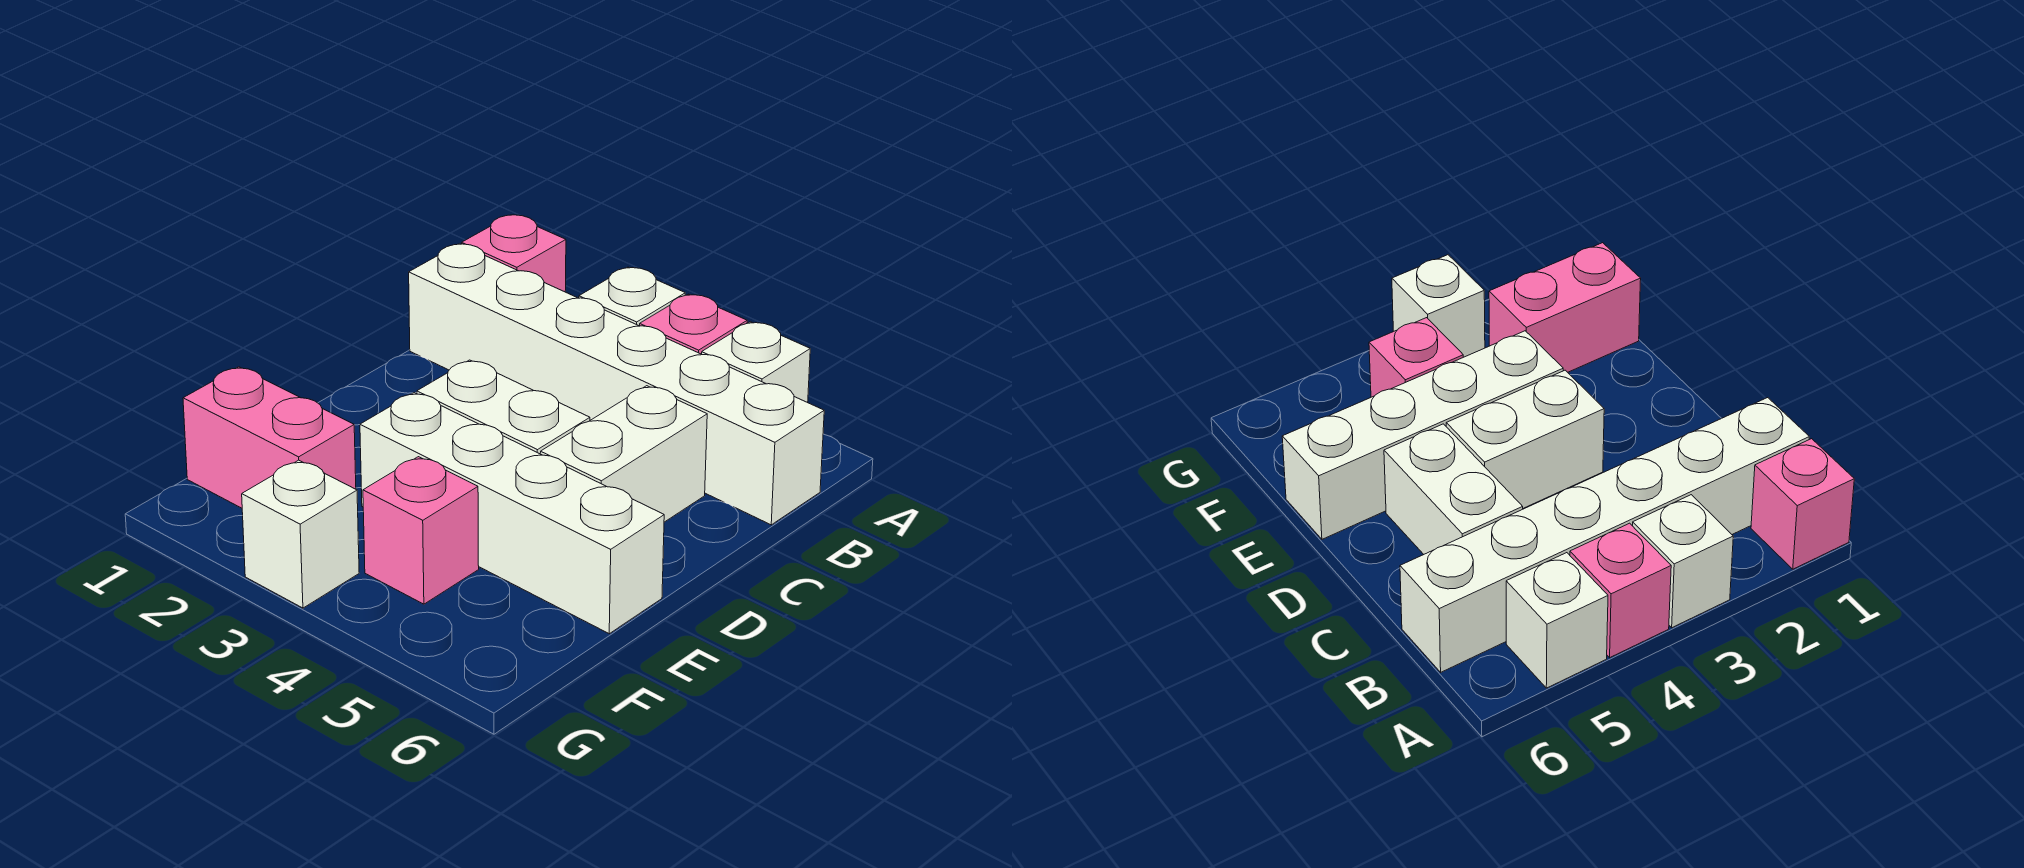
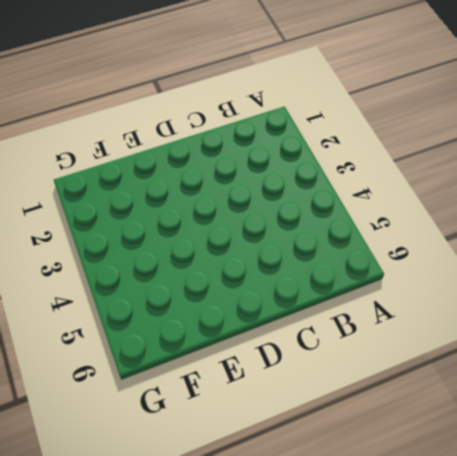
none -> pink brick A1 level 1
none -> white brick A3 level 1

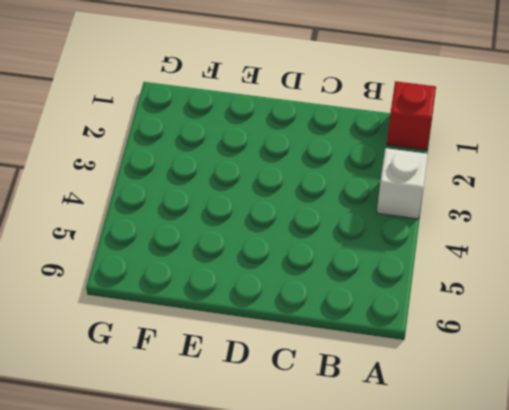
red brick A1 level 1 -> pink brick A1 level 1
none -> pink brick A4 level 1
none -> white brick A5 level 1

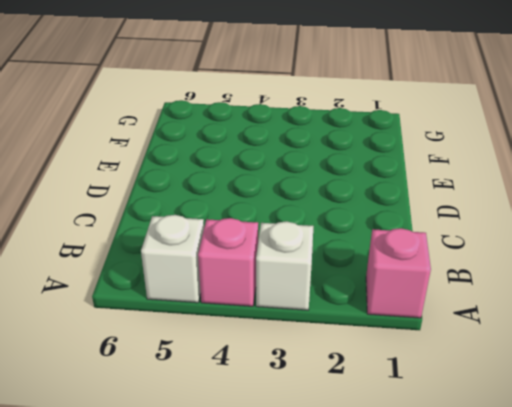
none -> white brick B1:B6 level 1
none -> white brick C5:D5 level 1

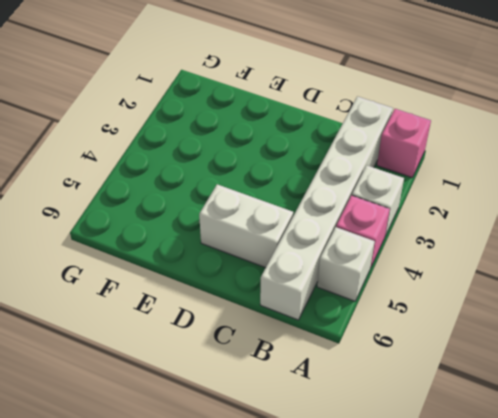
none -> white brick D3:D4 level 1
none -> white brick E3:E6 level 1

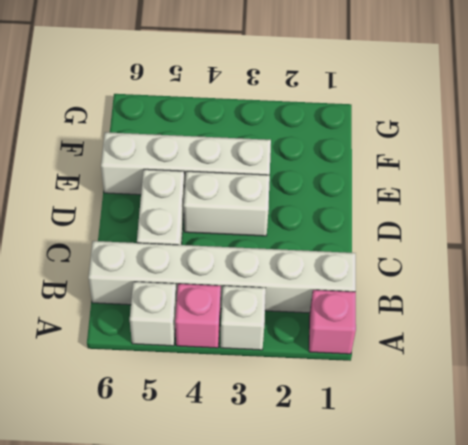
none -> pink brick F1:F2 level 1
none -> pink brick F4 level 1

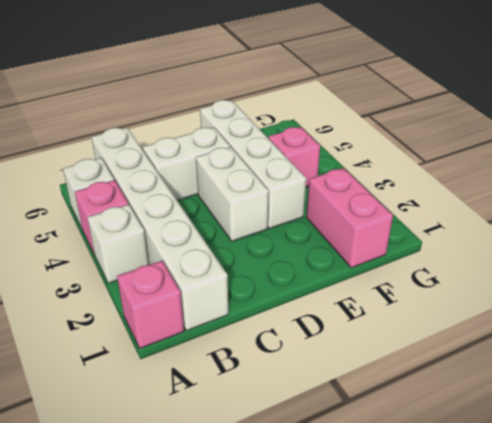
none -> white brick G3 level 1

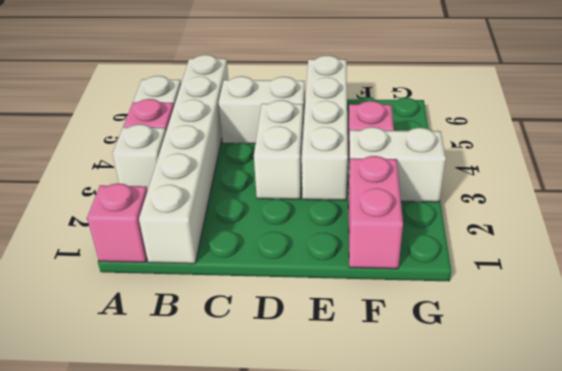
white brick F3:G3 level 1 -> white brick G3 level 1

